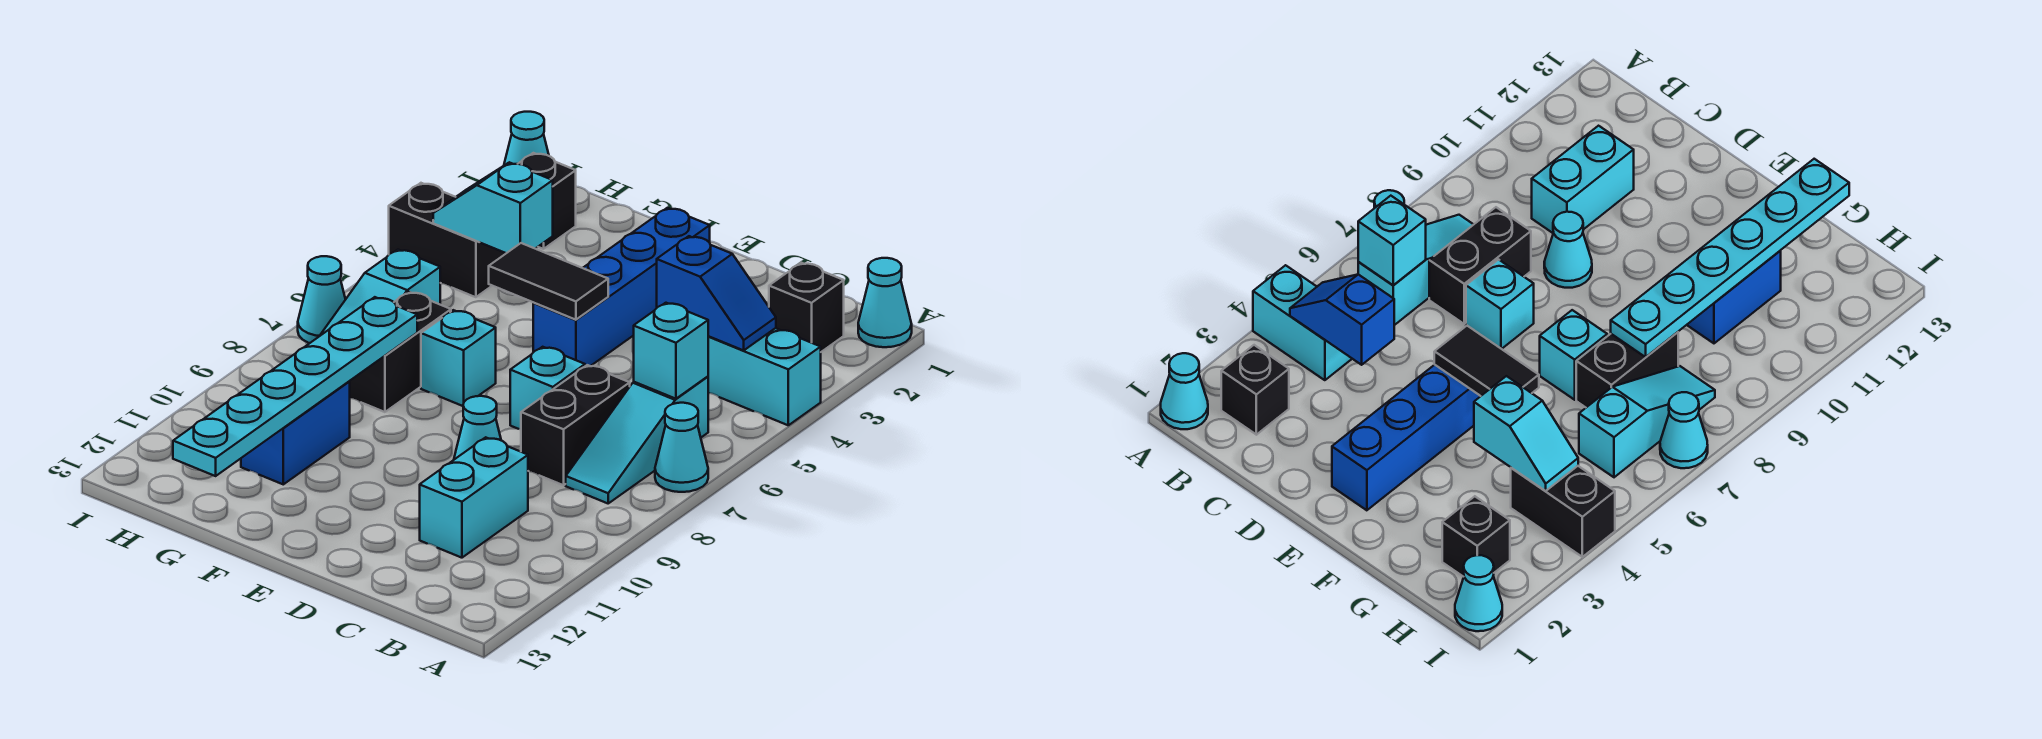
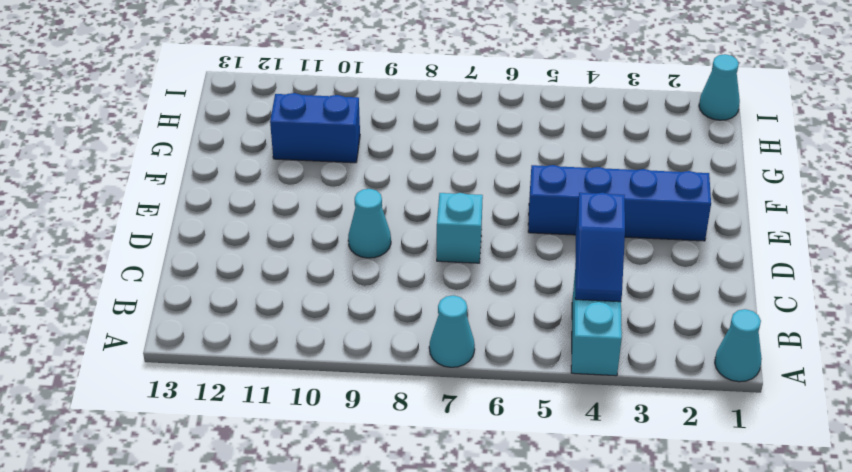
none -> black brick B2 level 1
none -> cyan slope B6:B8 level 1 top 6
none -> black brick C7:C8 level 1

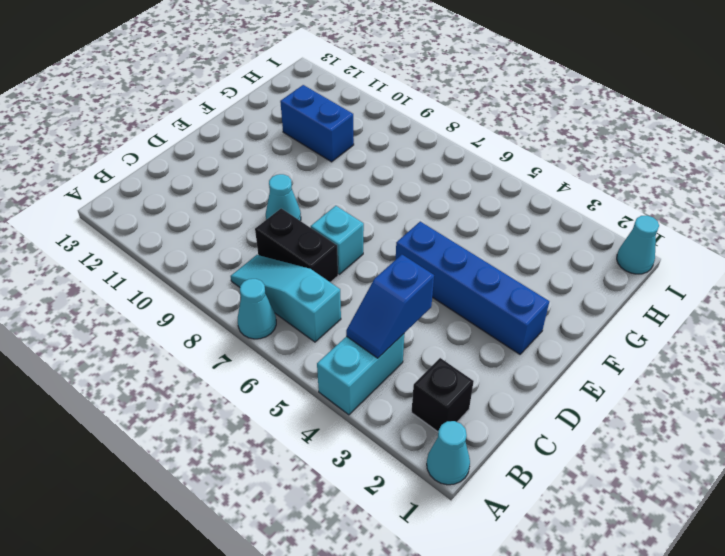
none -> cyan brick C10:C11 level 1
none -> cyan brick F7 level 1
none -> black brick G7:G8 level 1

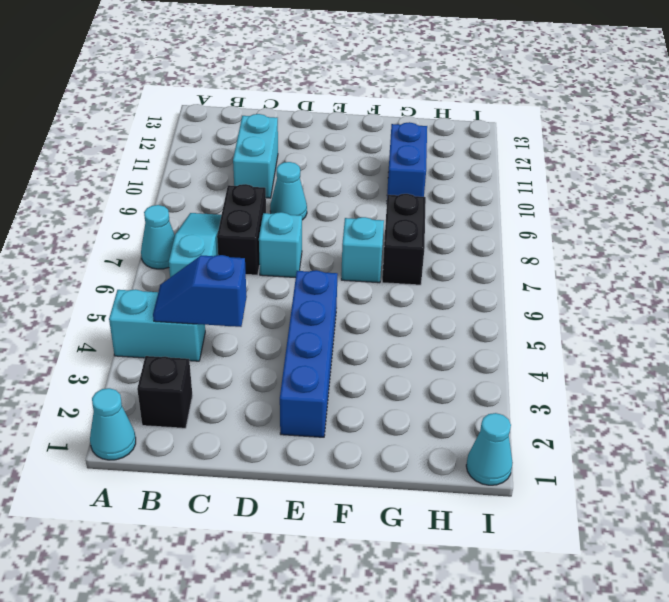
none -> black brick H2 level 1
none -> black brick H4:I4 level 1
none -> cyan slope H6:H8 level 1 top 6

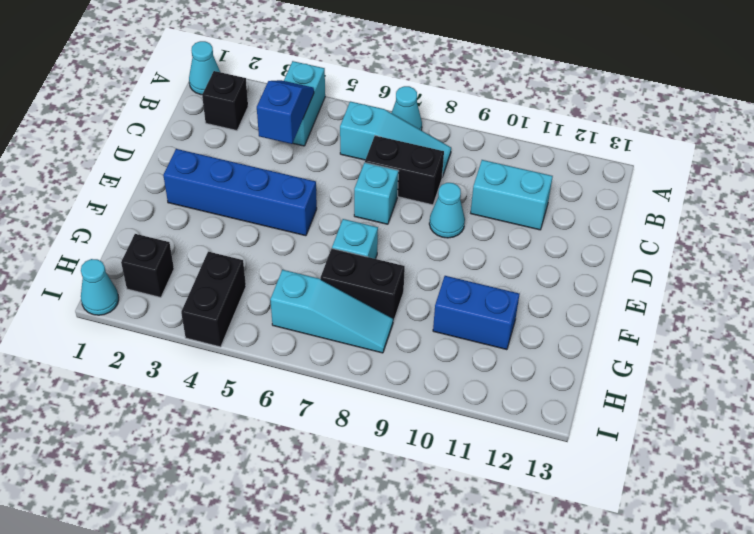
none -> cyan cone I7 level 1
none -> cyan brick B6 level 2
none -> black tile E5:F5 level 2

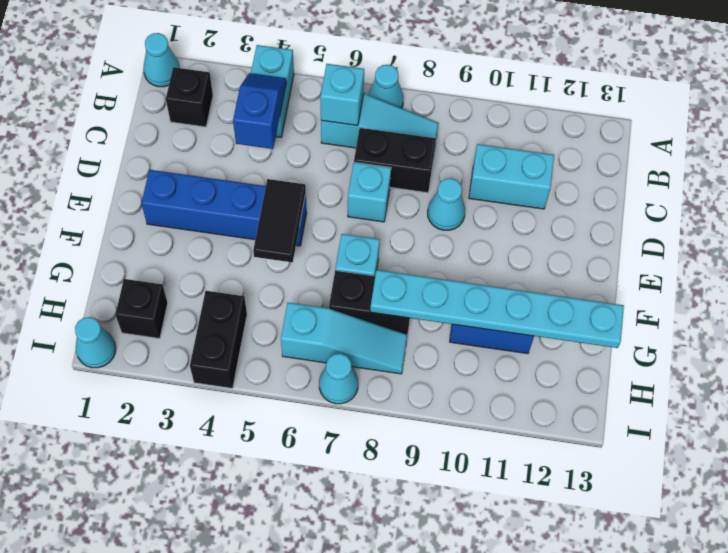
none -> cyan slope G4:H4 level 2 top G

